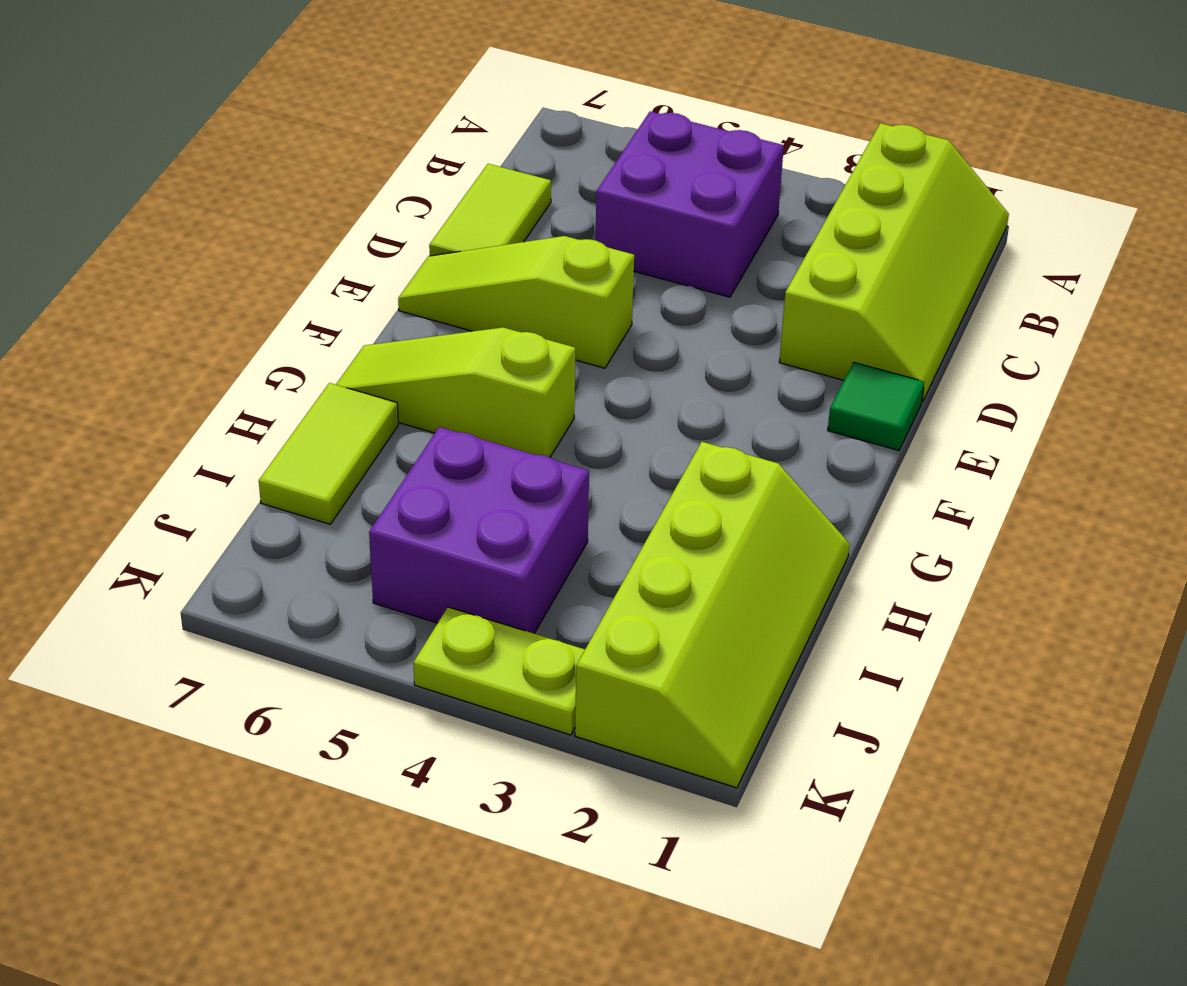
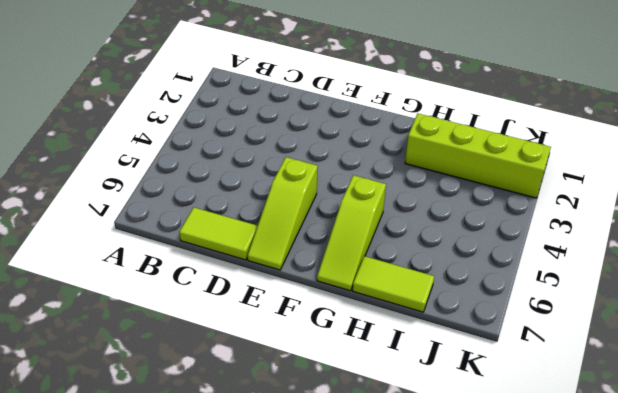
none -> lime slope A1:D2 level 1 top 2
none -> purple brick B4:C5 level 1

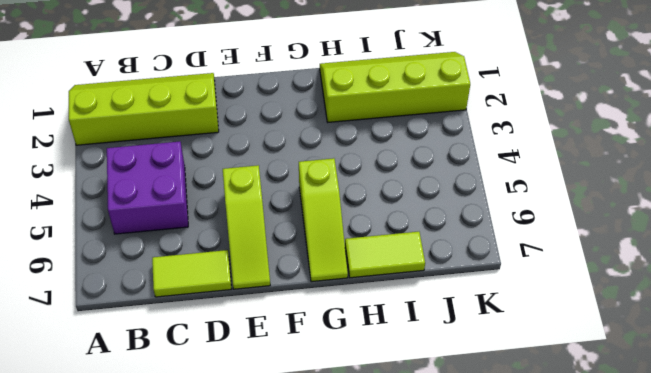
none -> green tile E1 level 1
none -> purple brick I4:J5 level 1

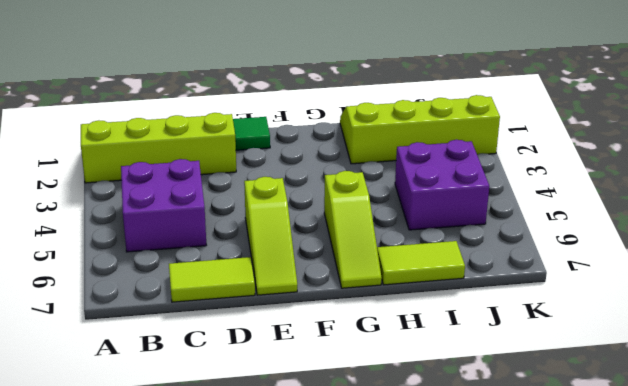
none -> lime plate K3:K4 level 1

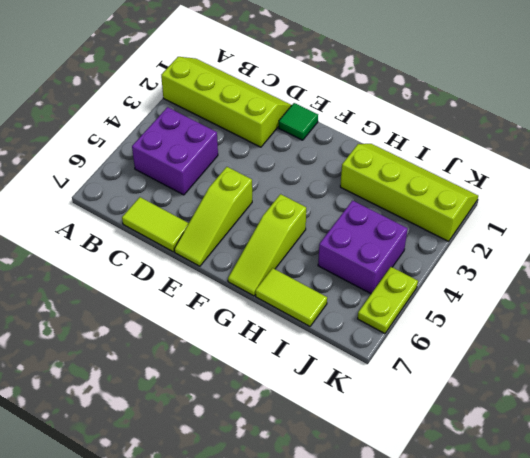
lime plate K5:K6 level 1 -> lime plate K3:K4 level 1

